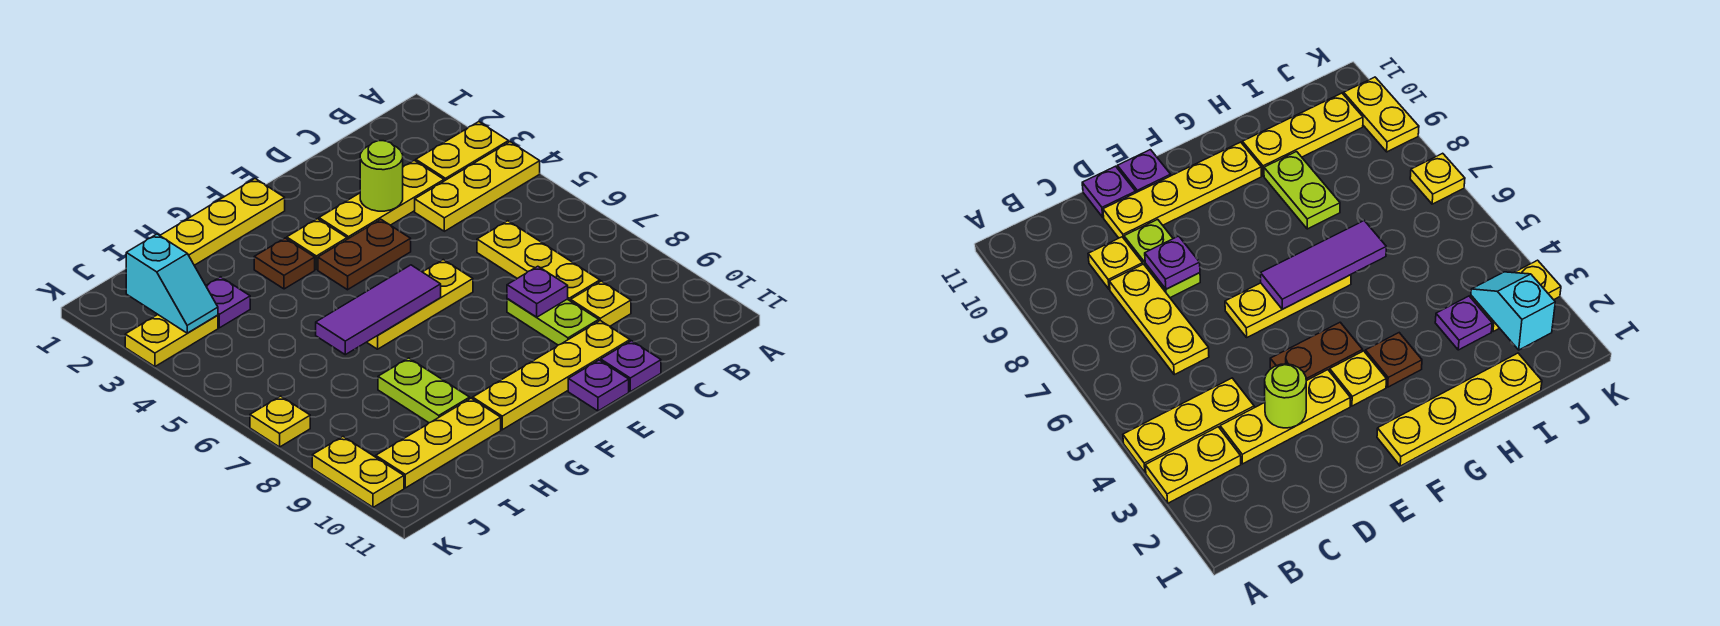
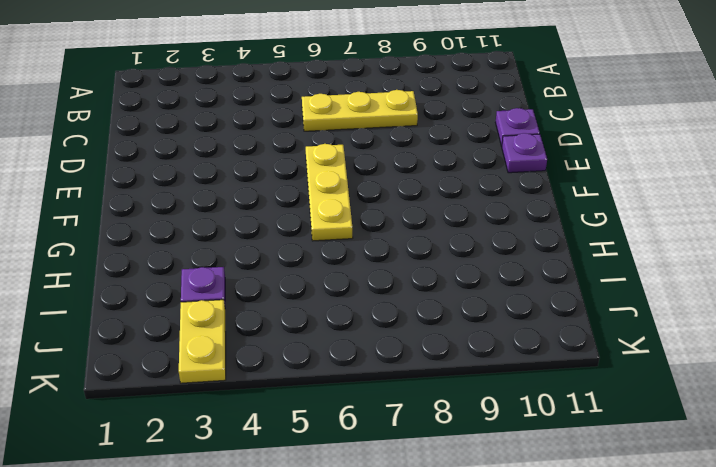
none -> yellow plate A3:B3 level 1
none -> yellow plate A4:C4 level 1
none -> yellow plate C3:E3 level 1

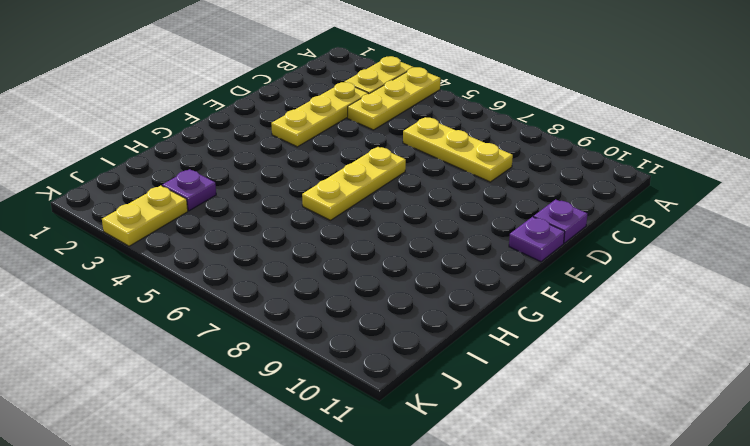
none -> yellow plate C9 level 1
none -> lime plate D8:D9 level 1
none -> yellow plate D10:G10 level 1

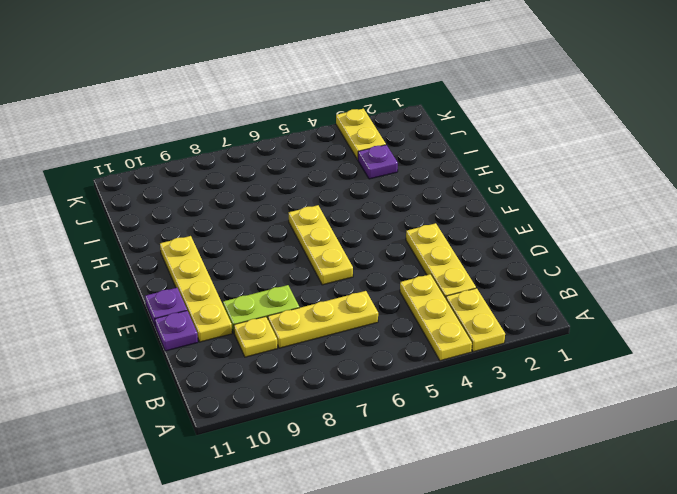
none -> brown plate E4:F4 level 1
none -> yellow plate F1:I1 level 1
none -> yellow plate F3 level 1

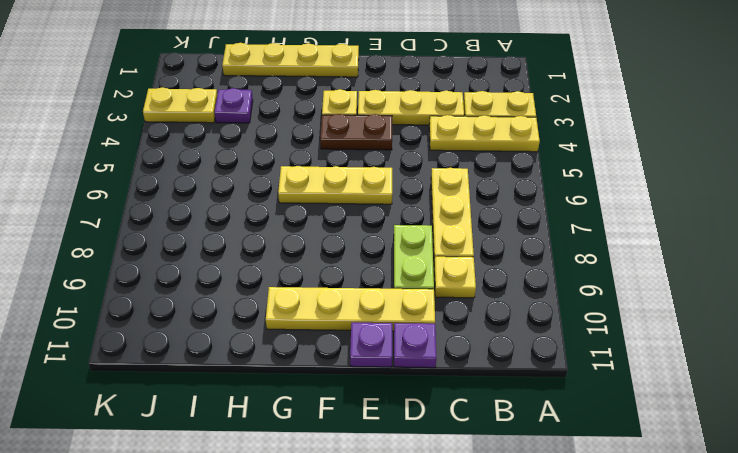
none -> brown plate G3 level 1
none -> lime plate H8:H9 level 1
none -> yellow plate H10:J10 level 1

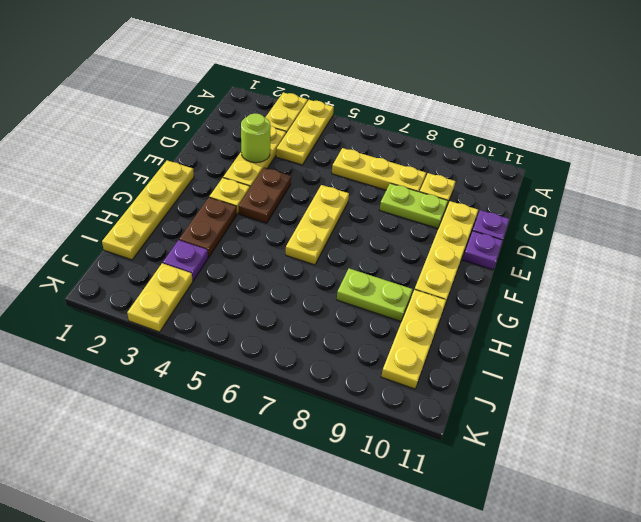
brown plate G3:H3 level 1 -> brown plate G3 level 1
none -> yellow plate K7 level 1
none -> yellow plate K9:K10 level 1
none -> purple plate D8 level 2

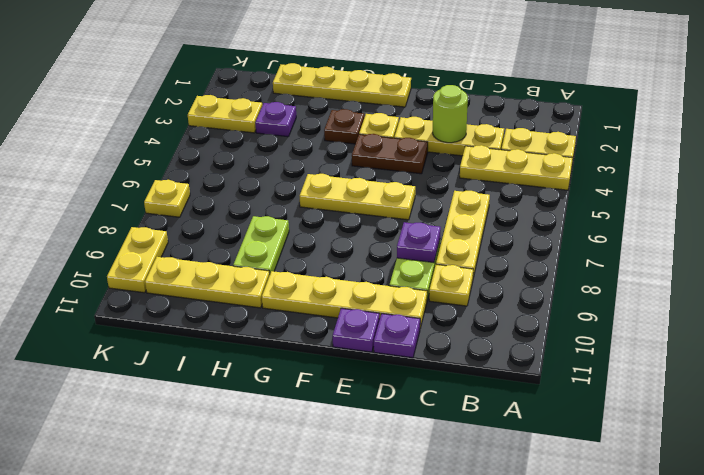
none -> purple tile F6:H6 level 2
none -> cyan slope J2:J3 level 2 top 2

